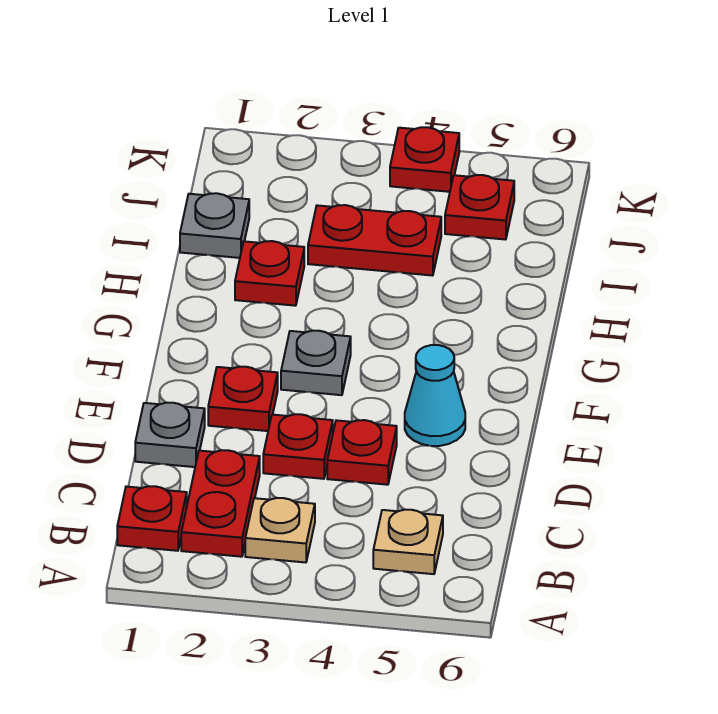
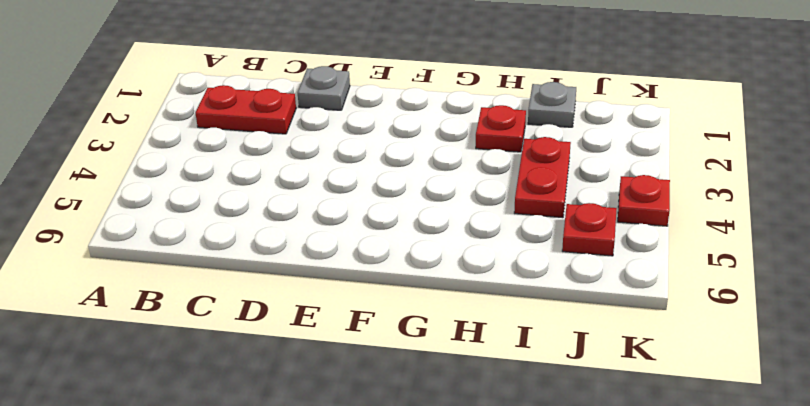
none -> red plate B1 level 1
none -> tan plate B3 level 1
none -> tan plate B5 level 1

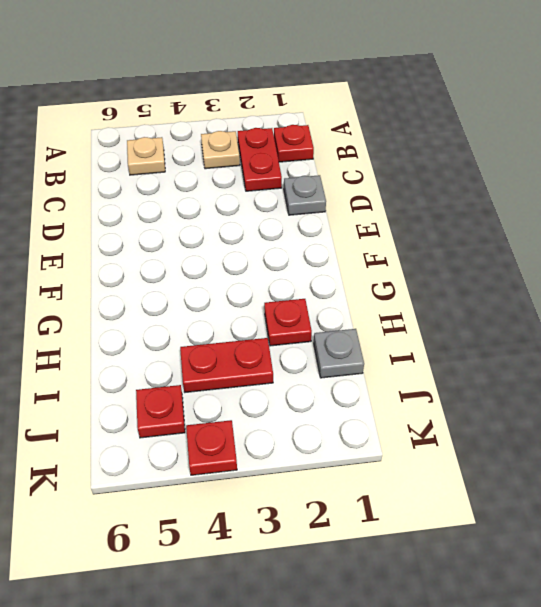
none -> red plate D3 level 1
none -> red plate D4 level 1
none -> red plate E2 level 1

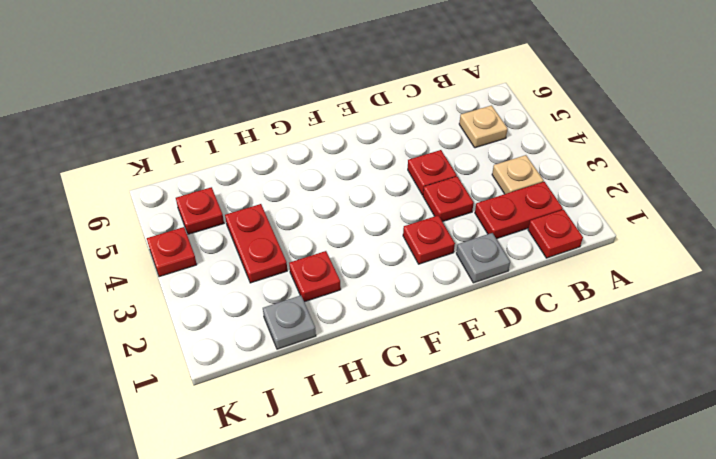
none -> cyan cone E5 level 1
none -> grey plate F3 level 1

